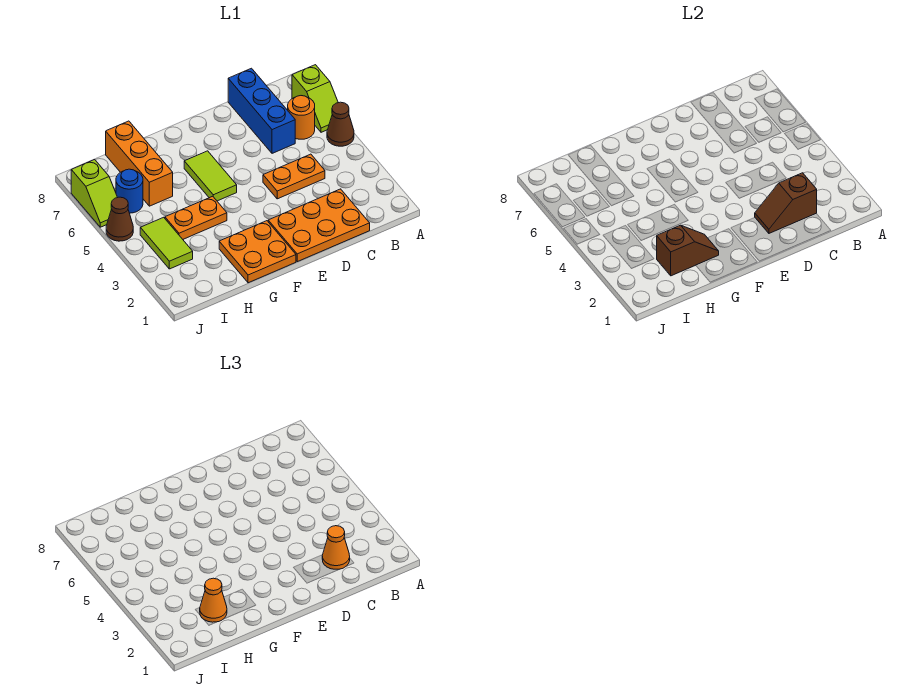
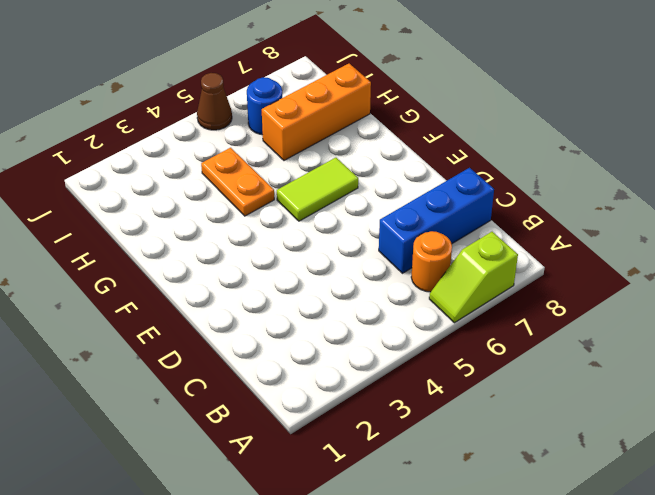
none -> brown cone A5 level 1
none -> orange plate C1:E2 level 1
none -> orange plate C4:D4 level 1

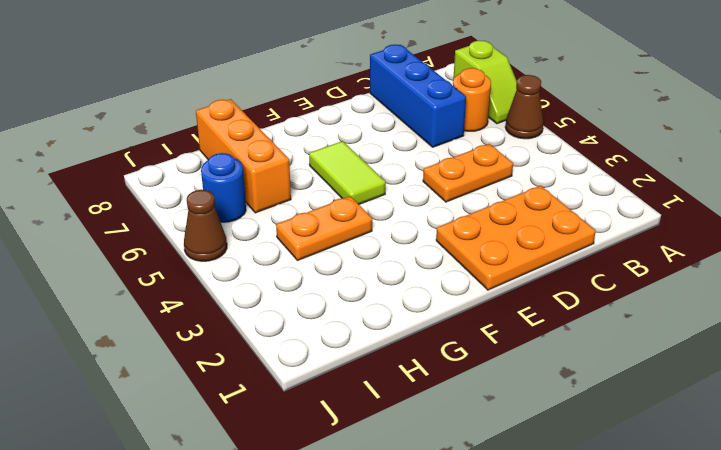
none -> orange plate F1:G2 level 1
none -> lime tile I3:I4 level 1
none -> lime slope J6:J7 level 1 top 7

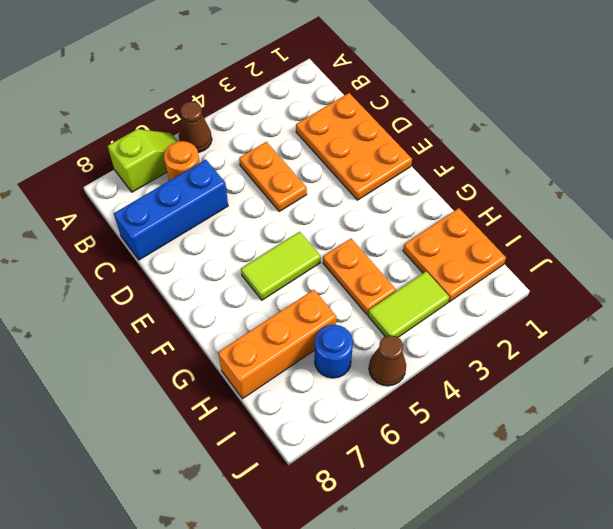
orange plate H1:I2 level 1 -> orange plate F1:G2 level 1
none -> lime slope J6:J7 level 1 top 7
none -> brown slope C2:D2 level 2 top C
none -> brown slope G2:H2 level 2 top H

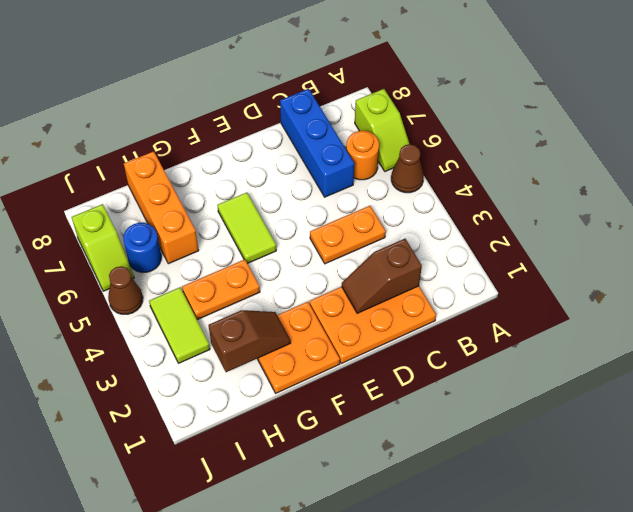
none -> orange cone C2 level 3
none -> orange cone H2 level 3

